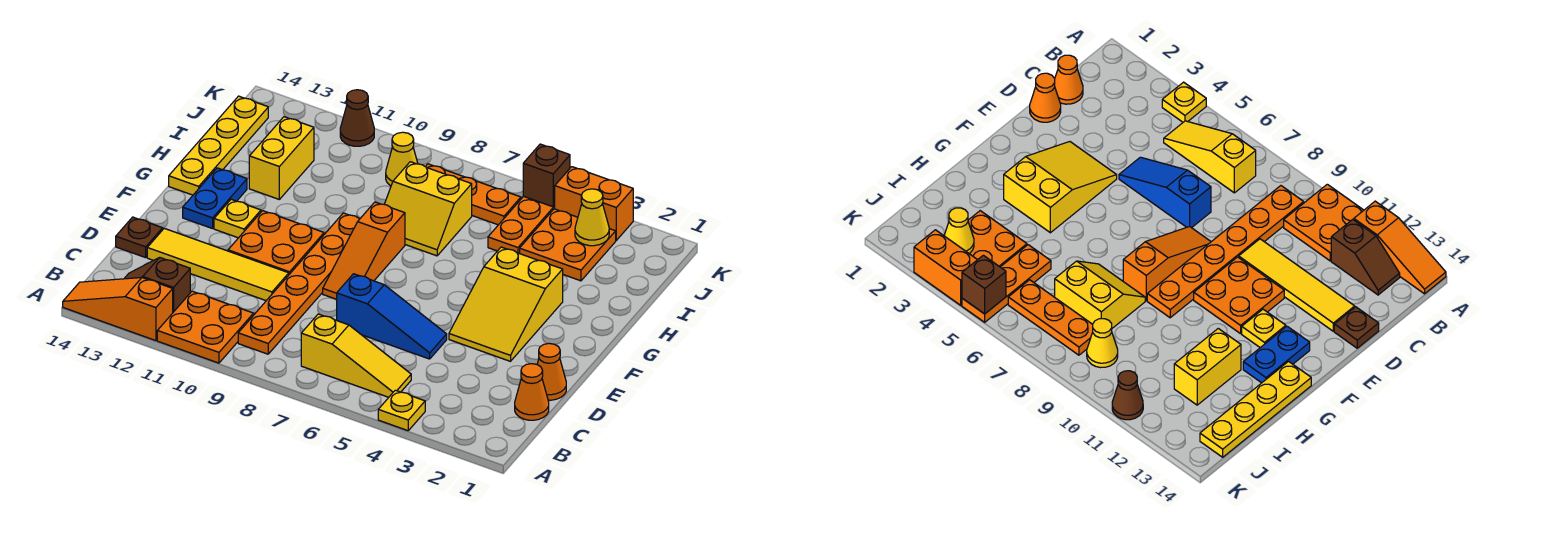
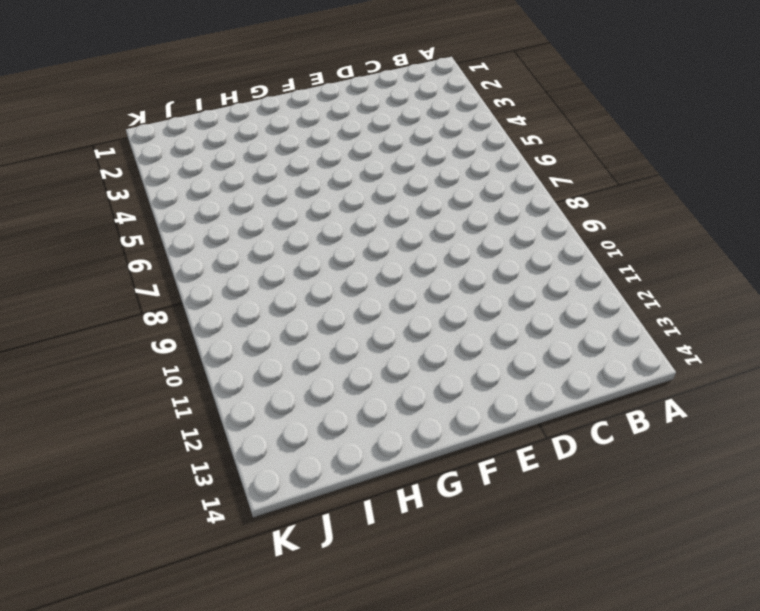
none -> yellow plate A4 level 1
none -> orange plate A10:B11 level 1
none -> orange slope A12:A14 level 1 top 12

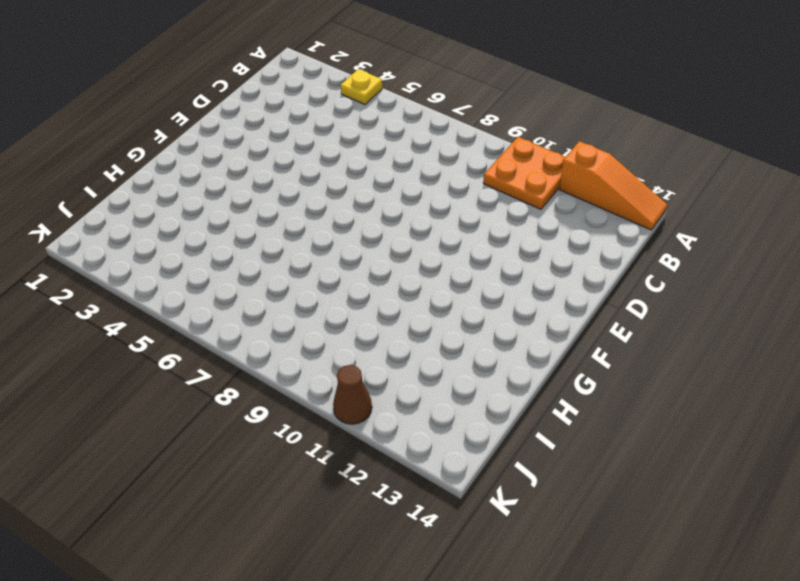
none -> yellow slope B5:B7 level 1 top 7
none -> orange plate B9:G9 level 1
none -> brown slope B12:B13 level 1 top 12

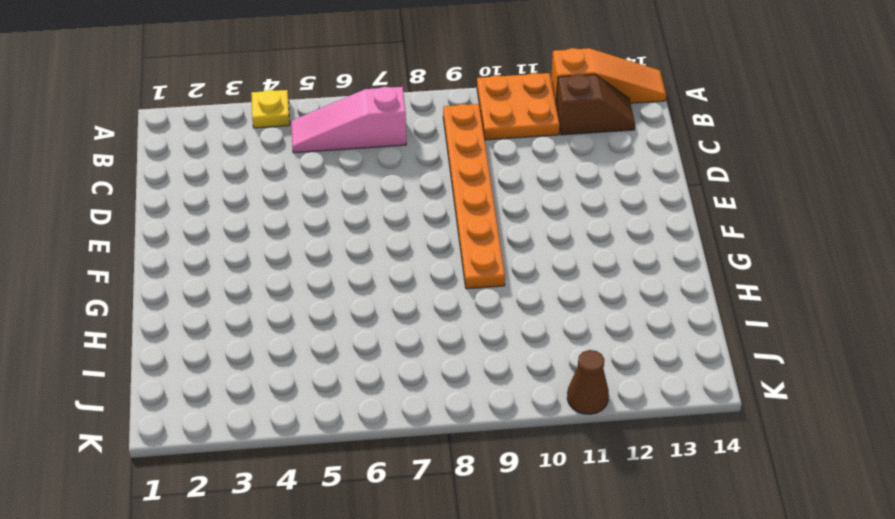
pink slope B5:B7 level 1 top 7 -> yellow slope B5:B7 level 1 top 7
none -> orange cone C1 level 1
none -> orange cone D1 level 1
none -> blue slope D5:D7 level 1 top 7

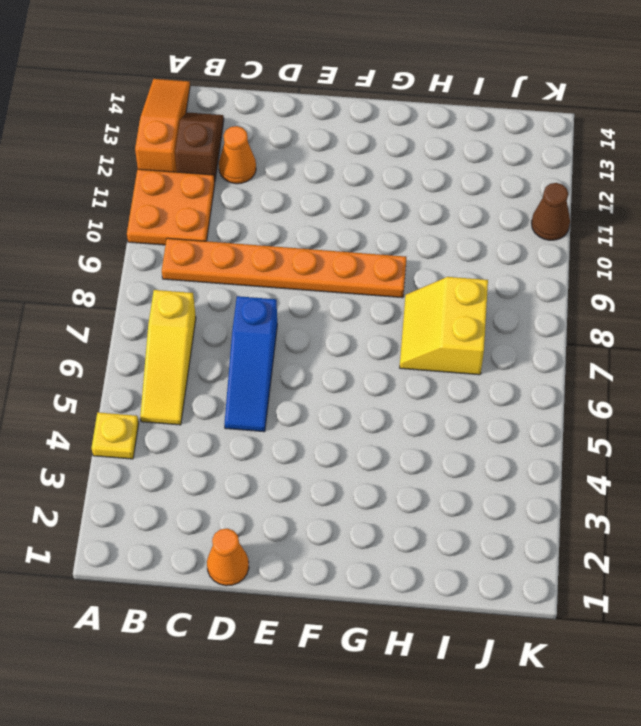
orange cone C12 level 1 -> orange cone C1 level 1
none -> yellow tile D10:D13 level 1
none -> brown plate D14 level 1
none -> yellow slope E3:G4 level 1 top G

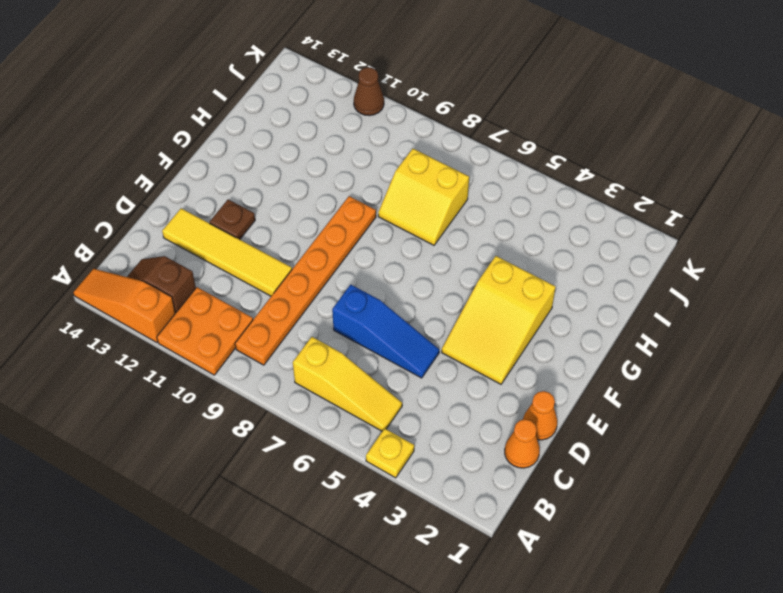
brown plate E12 level 1 -> brown plate D14 level 1
none -> orange slope E8:G8 level 1 top G
none -> orange plate E10:F11 level 1
none -> yellow plate F12 level 1

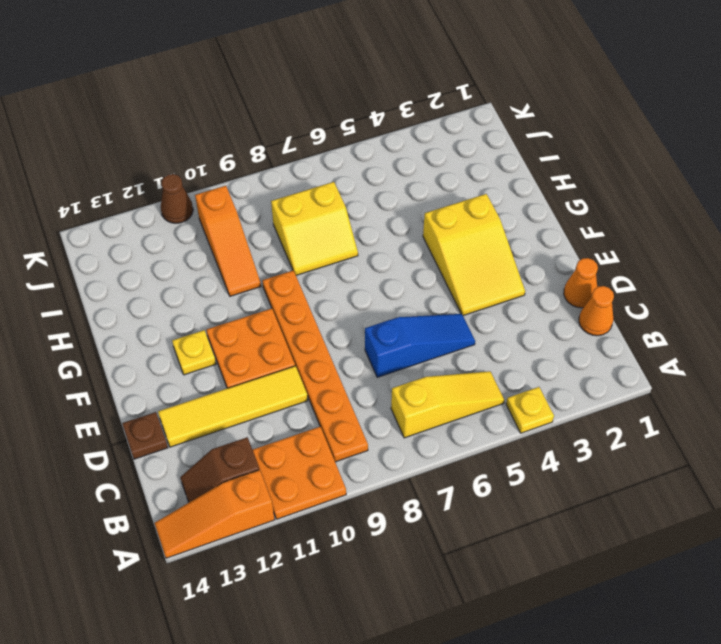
orange slope H10:J10 level 1 top J -> orange slope E8:G8 level 1 top G
none -> blue plate F13:G13 level 1
none -> yellow plate G14:J14 level 1
none -> yellow brick H12:I12 level 1

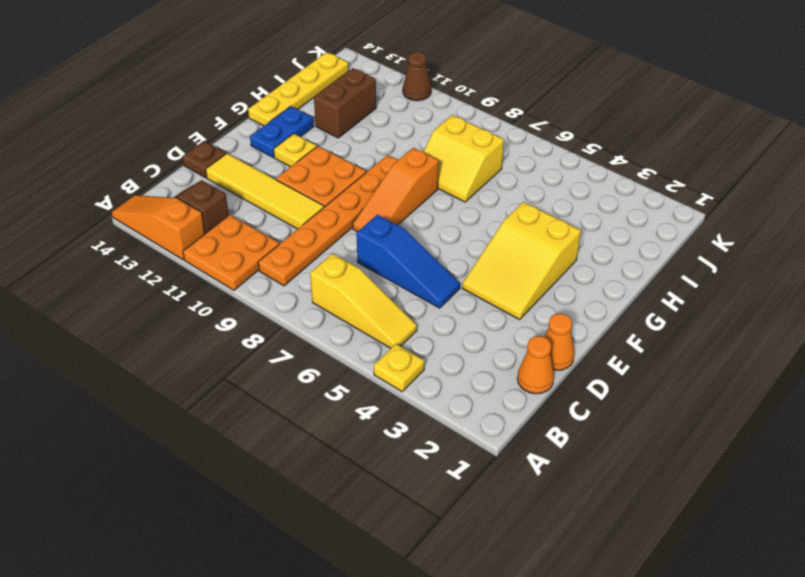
brown brick H12:I12 level 1 -> yellow brick H12:I12 level 1
none -> orange plate I3:J4 level 1
none -> orange plate I5:K5 level 1
none -> orange plate J6:J8 level 1

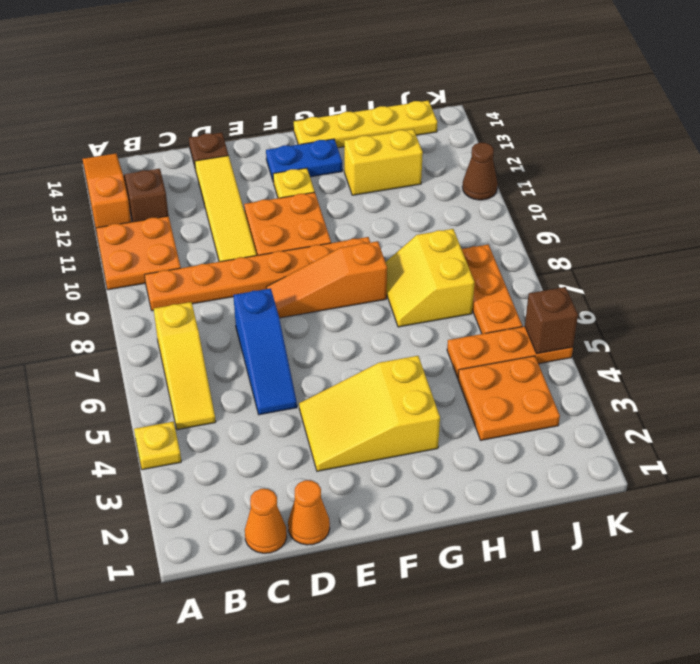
none -> yellow cone J9 level 1
none -> orange brick K3:K4 level 1
none -> yellow cone J3 level 2

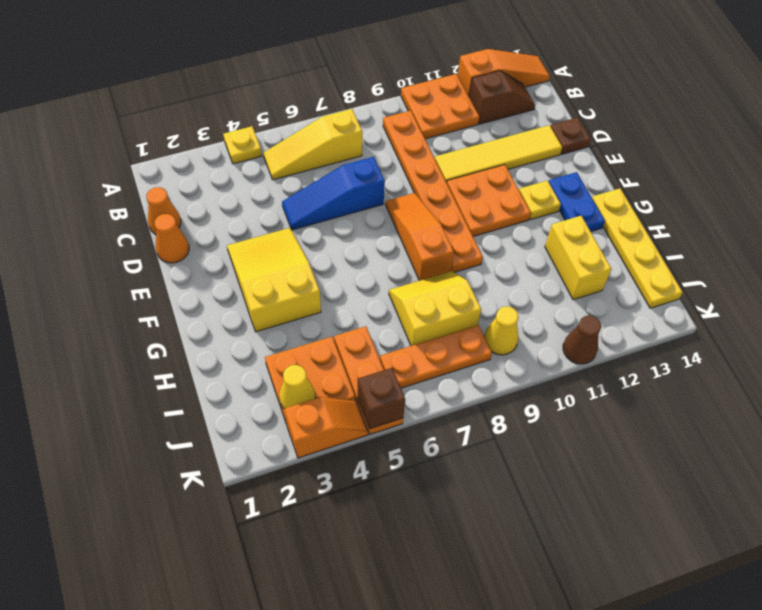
orange slope K3:K4 level 1 top 3 -> orange brick K3:K4 level 1

